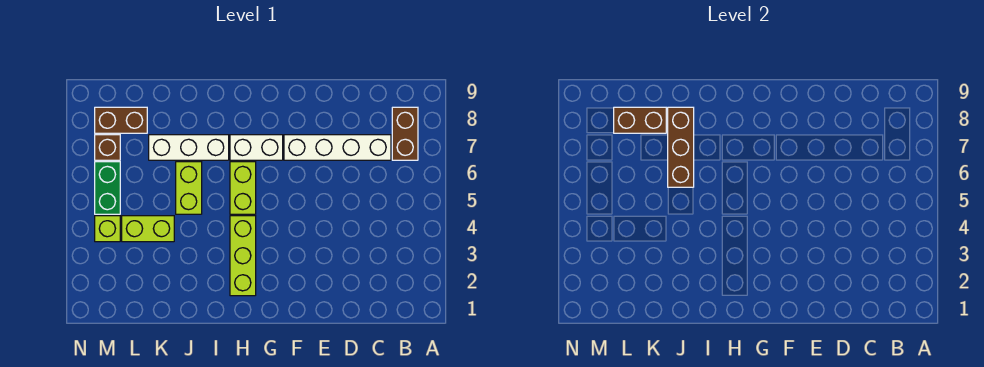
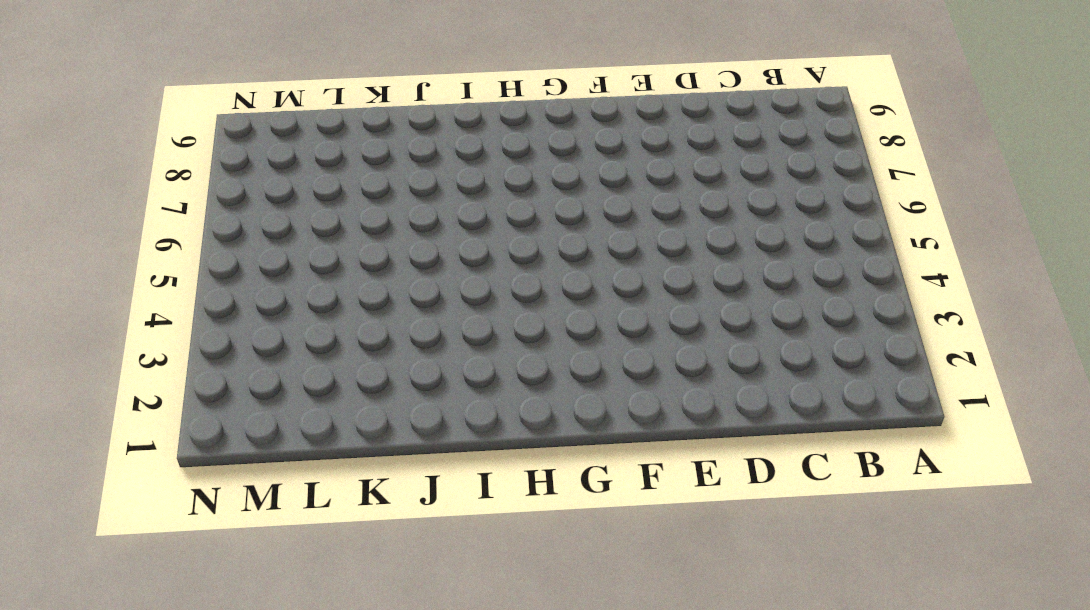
none -> brown brick B7:B8 level 1
none -> white brick C7:F7 level 1
none -> white brick G7:H7 level 1

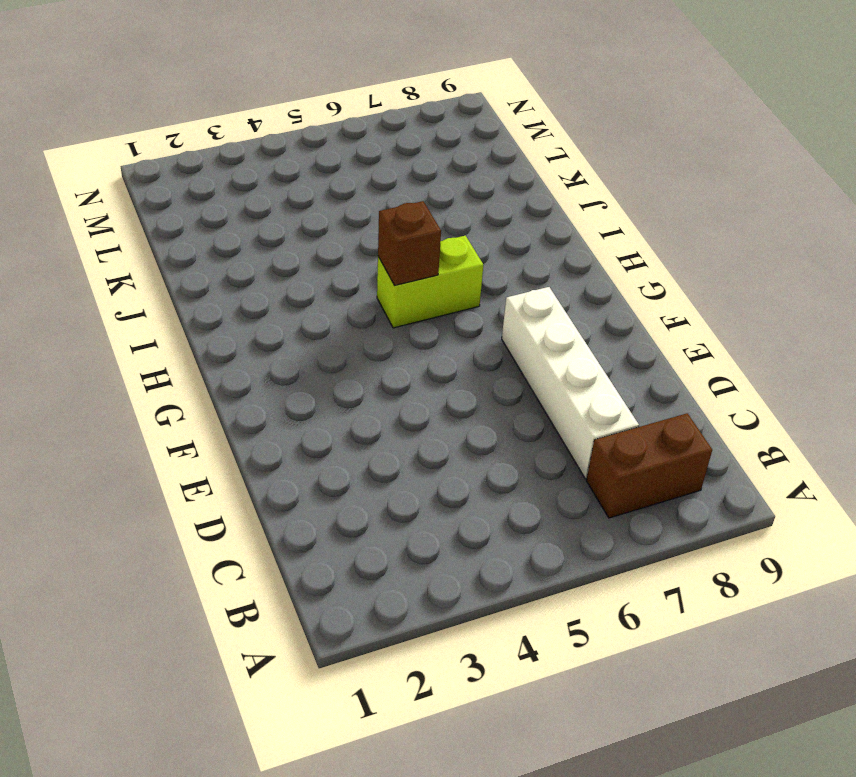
brown brick H5 level 2 -> brown brick M7 level 1
none -> white brick G7:H7 level 1
none -> lime brick H2:H4 level 1
none -> white brick I7:K7 level 1

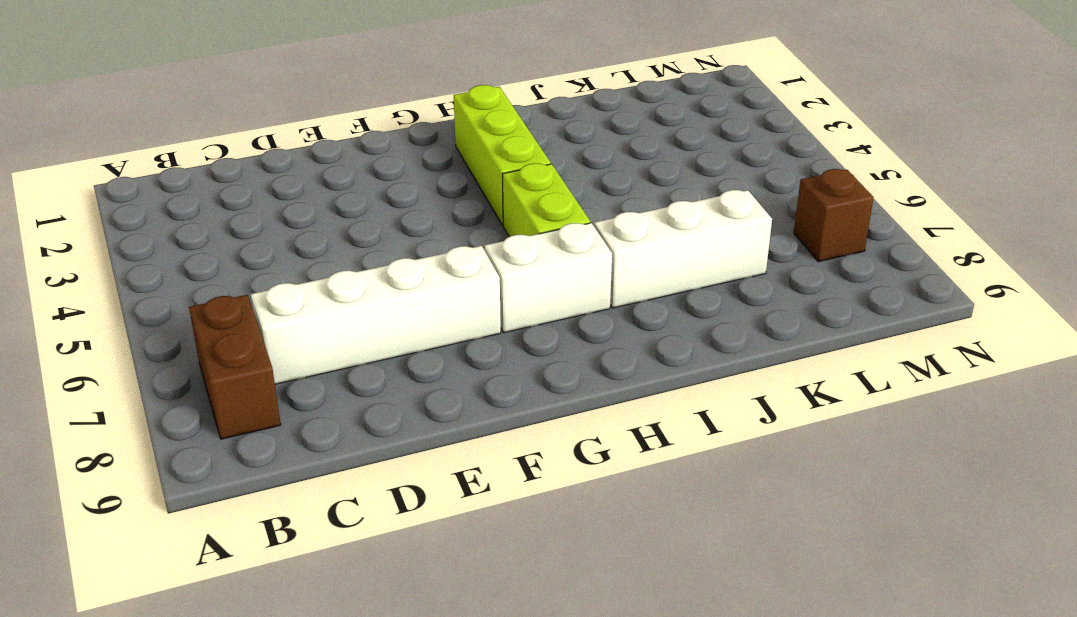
none -> lime brick J5:J6 level 1
none -> lime brick K4:L4 level 1
none -> brown brick L8:M8 level 1

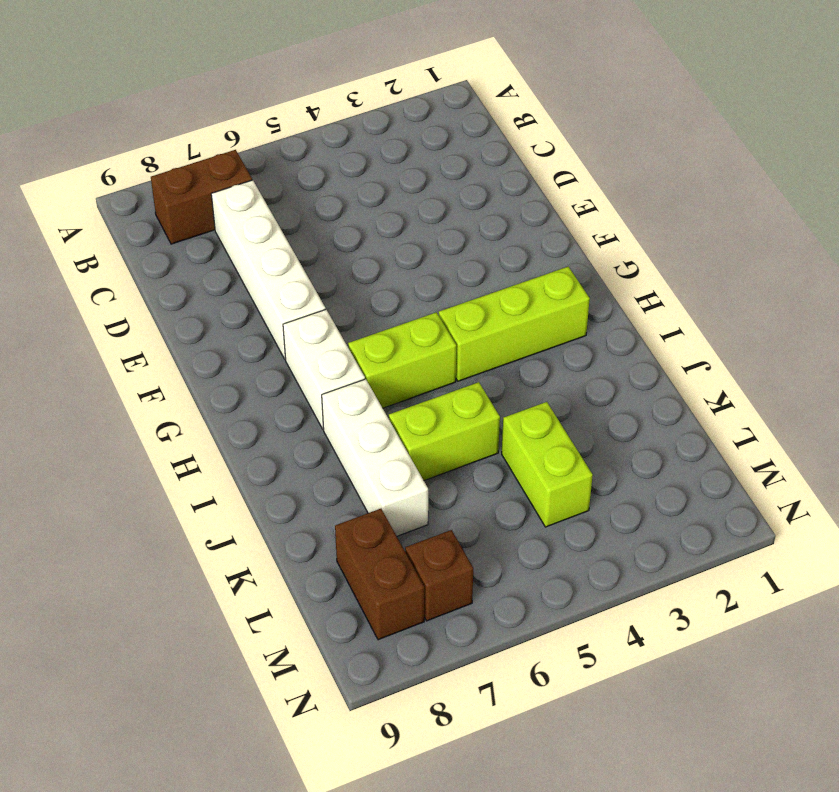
none -> lime brick M4 level 1
none -> green brick M5:M6 level 1
none -> brown brick J6:J8 level 2

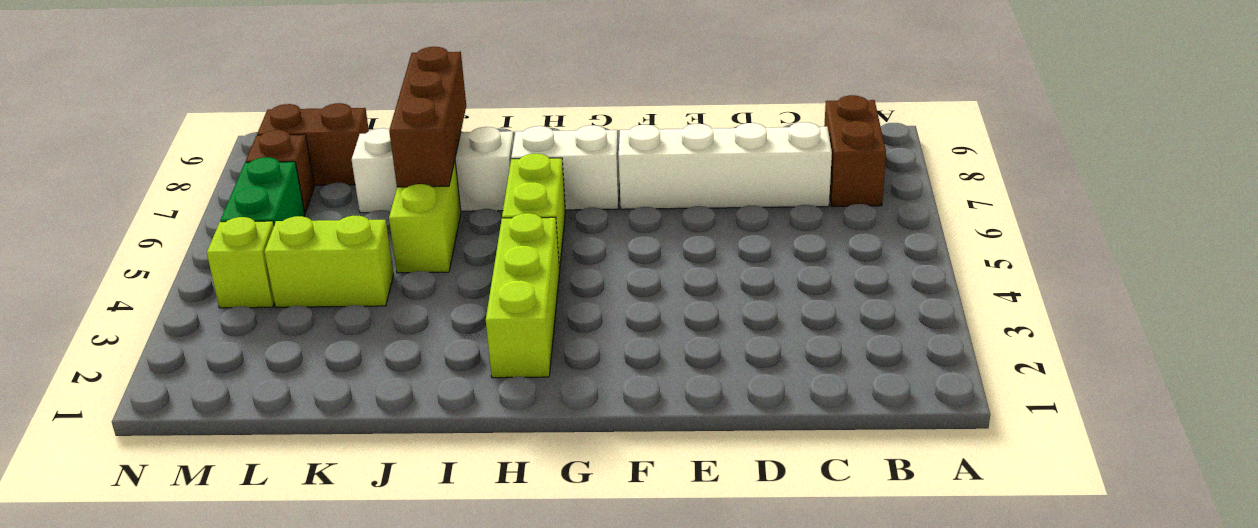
none -> brown brick K8:L8 level 2

